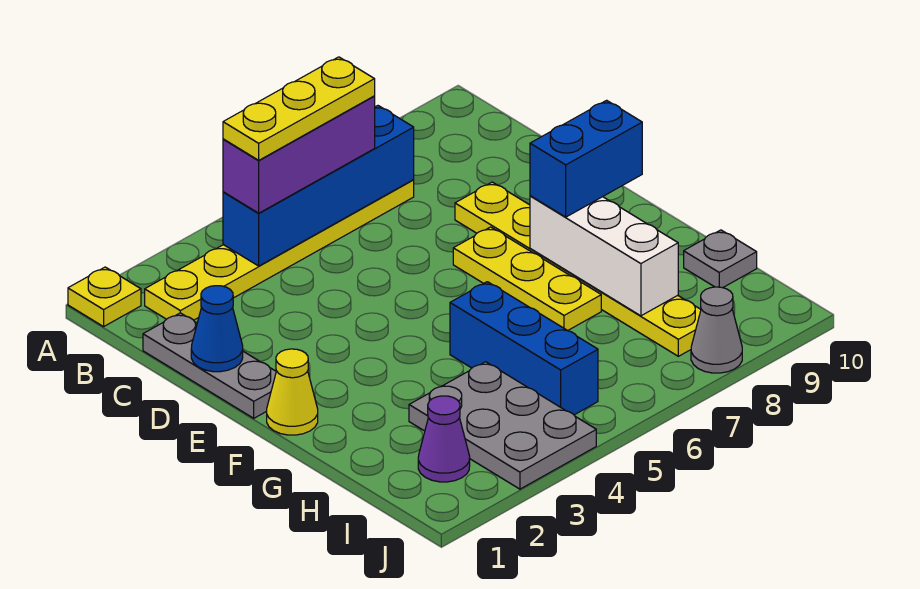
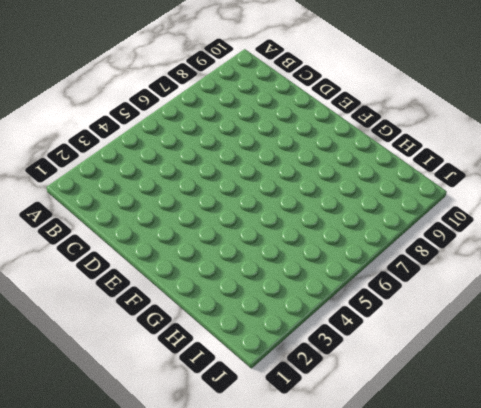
none -> yellow plate A1 level 1
none -> yellow plate B2:B7 level 1
none -> grey plate C1:E1 level 1

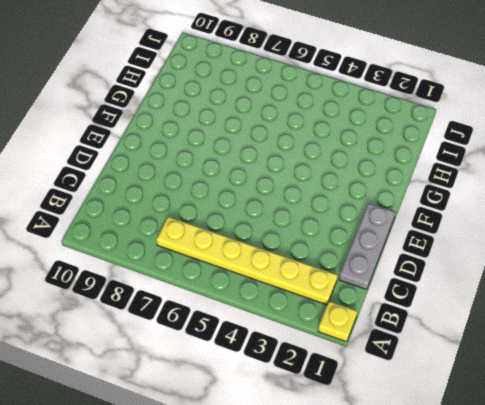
none -> yellow plate D8:I8 level 1
none -> yellow plate E7:G7 level 1
none -> yellow cone F1 level 1

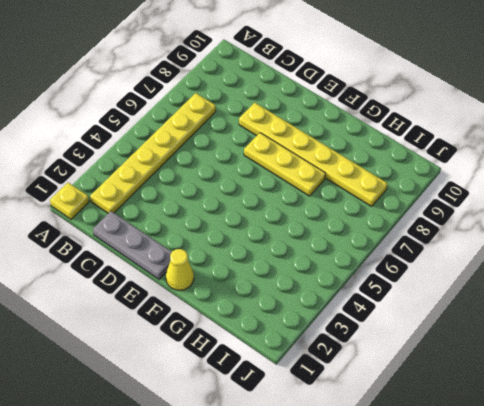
none -> blue brick G5:I5 level 1
none -> grey plate H3:J4 level 1
none -> grey plate H10 level 1

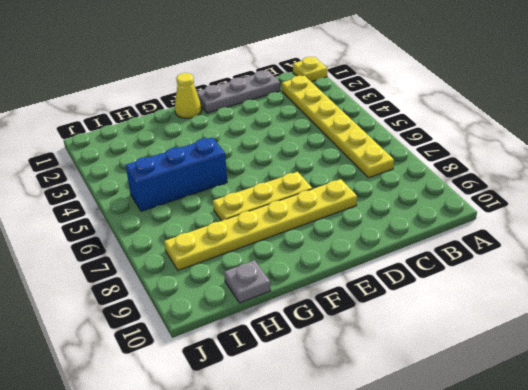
none -> grey plate H3:J4 level 1
none -> purple cone I2 level 1
none -> grey cone J8 level 1

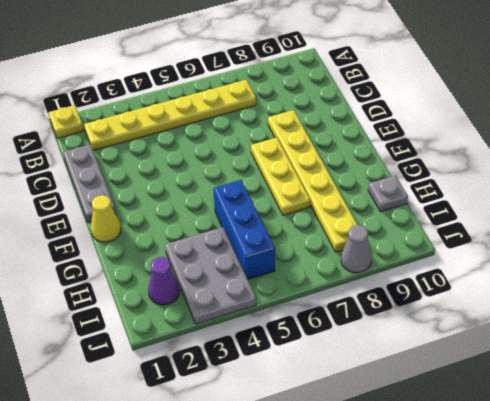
none -> blue brick B4:B7 level 2
none -> blue cone D1 level 2
none -> white brick F8:H8 level 2

